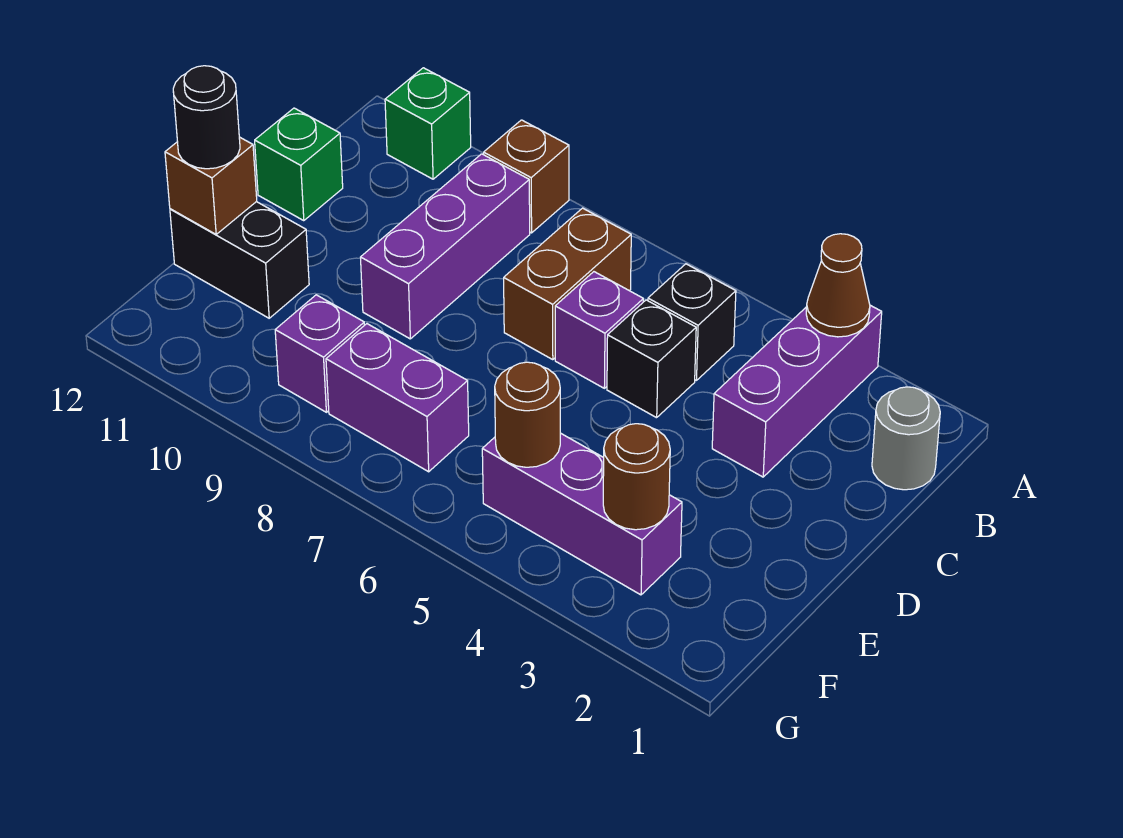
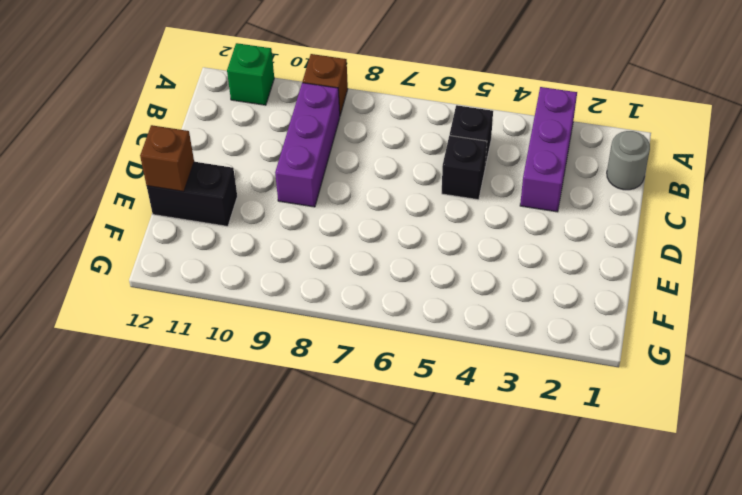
none -> brown brick B7:C7 level 1
none -> purple brick C6 level 1
none -> green brick C12 level 1

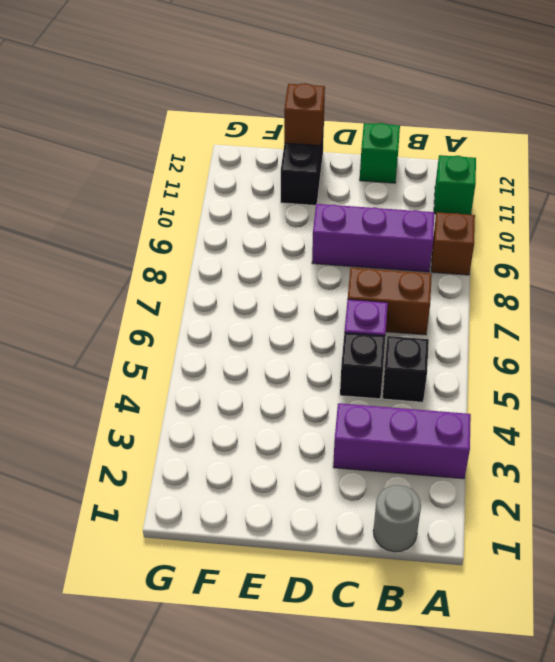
none -> purple brick F3:F5 level 1
none -> purple brick F7:F8 level 1
none -> purple brick F9 level 1

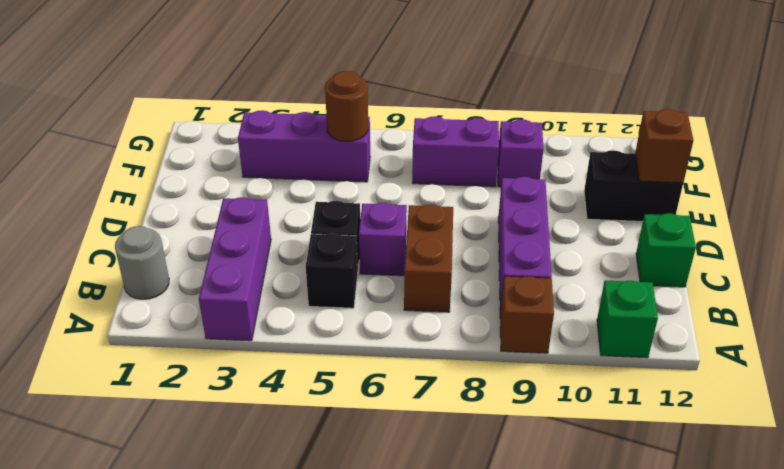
none -> brown cone A3 level 2
none -> brown round brick F3 level 2
none -> black round brick E12 level 3

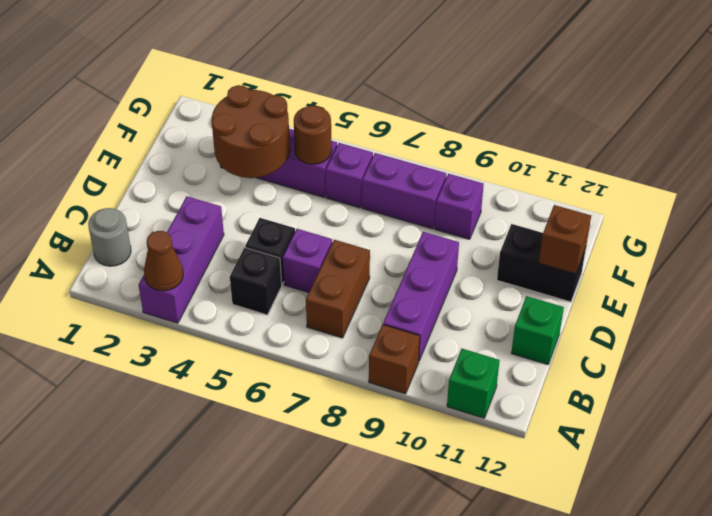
brown round brick E3:F4 level 2 -> brown round brick F3 level 2
purple brick F6 level 1 -> none
none -> black round brick E12 level 3

